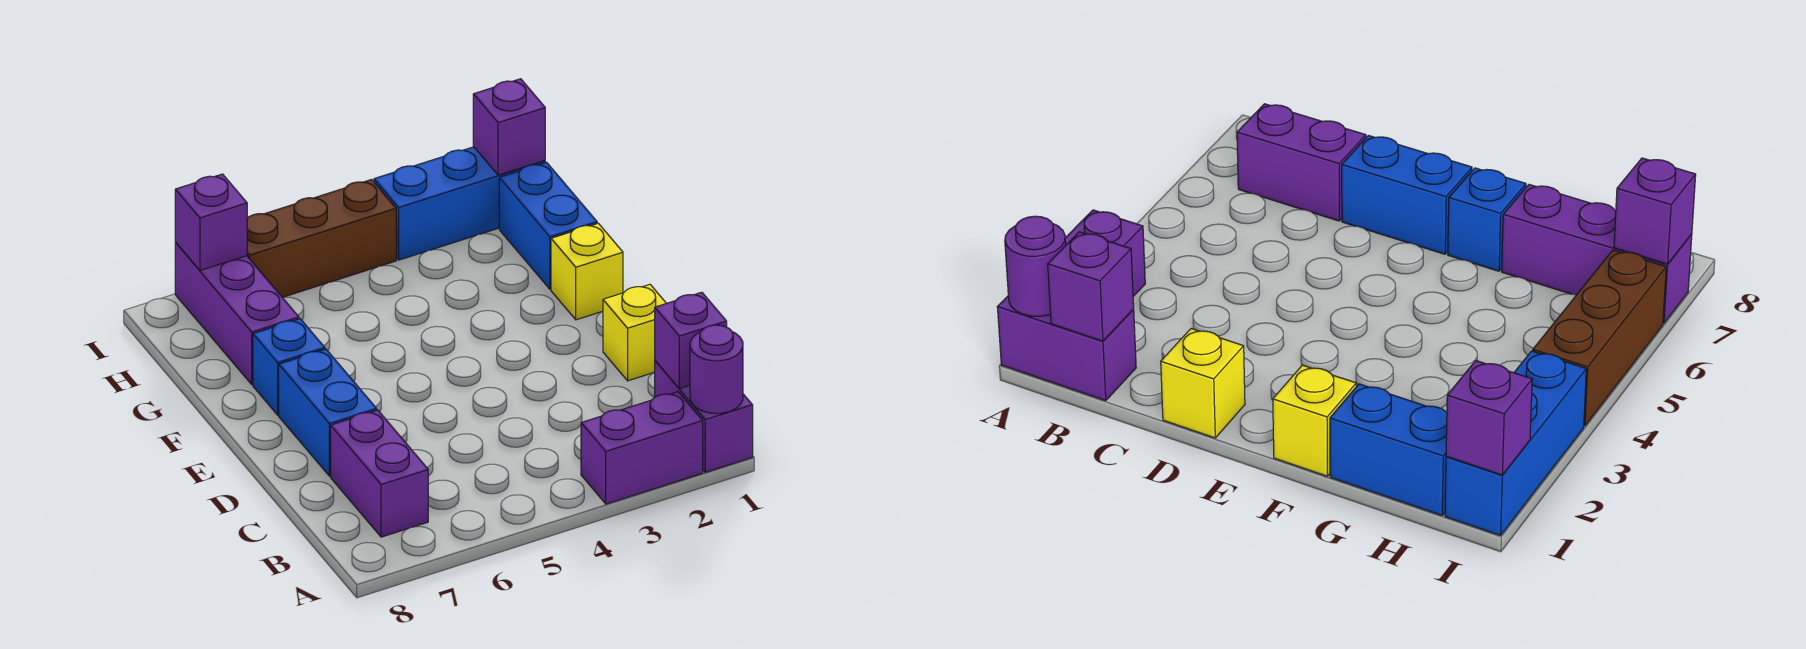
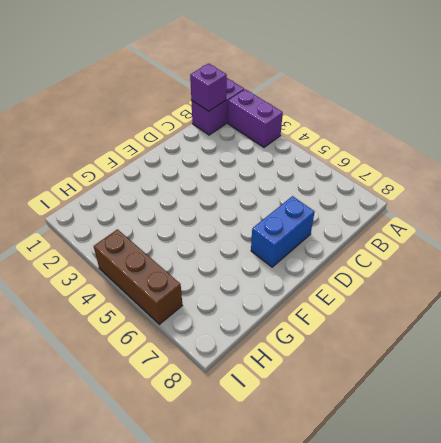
none -> purple brick B7:C7 level 1
none -> yellow brick D1 level 1
none -> yellow brick F1 level 1

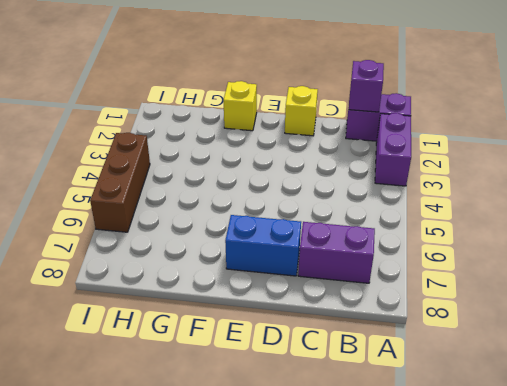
none -> blue brick F7 level 1
none -> blue brick G1:H1 level 1
none -> purple brick G7:I7 level 1

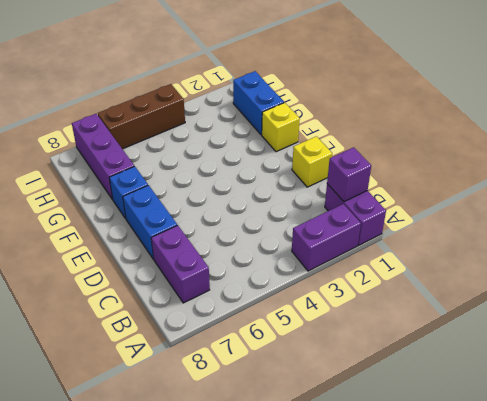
none -> blue brick I1:I3 level 1
none -> purple round brick A1 level 2
none -> purple brick I1 level 2

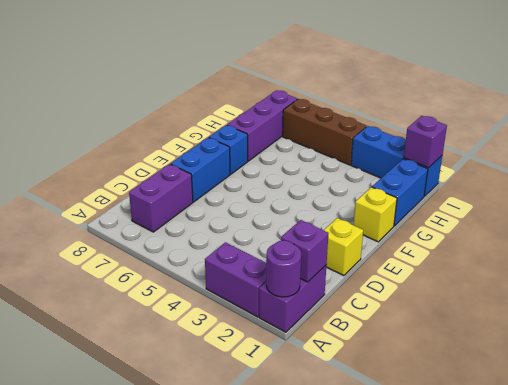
none -> purple brick I7 level 2

